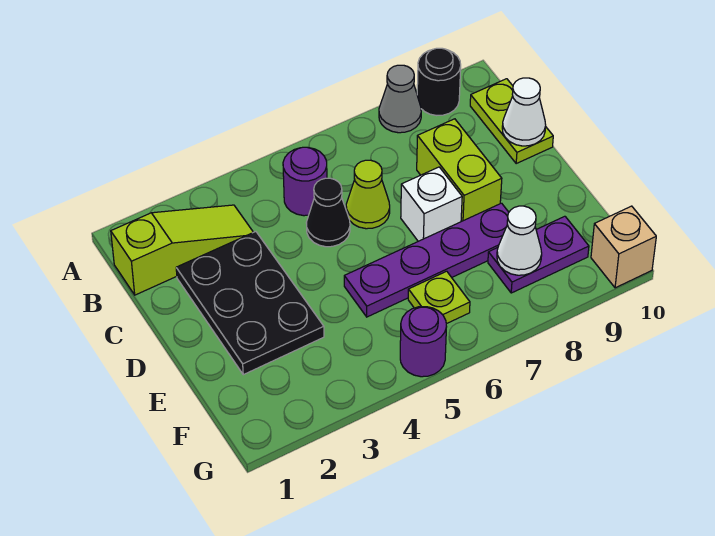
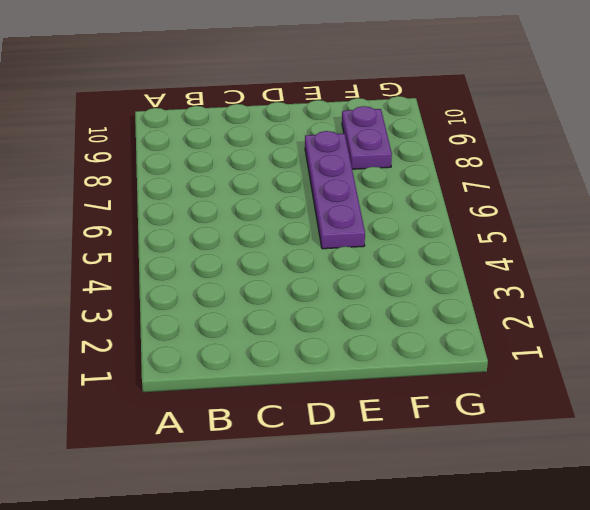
none -> grey cone A8 level 1
none -> black round brick A9 level 1
none -> lime slope B1:B3 level 1 top 1

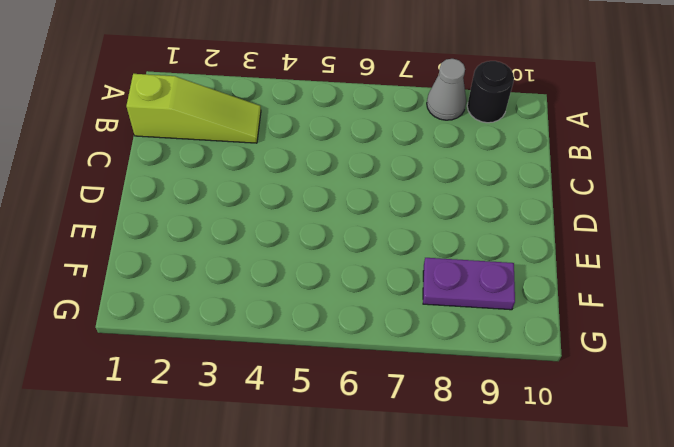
none -> purple round brick B5 level 1
none -> lime plate B10:C10 level 1
none -> black plate C2:E3 level 1

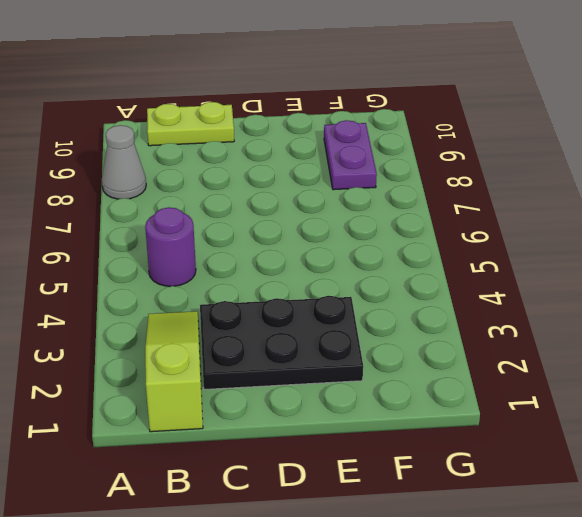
none -> black round brick A9 level 1
none -> black cone C5 level 1
none -> lime cone C6 level 1

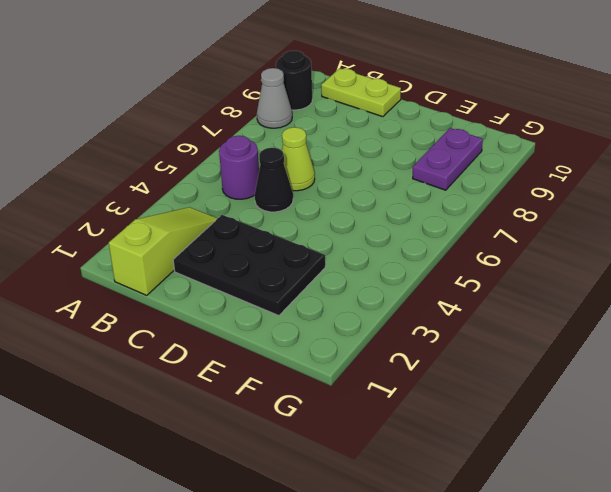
none -> lime brick C8:D8 level 1
none -> white brick D7 level 1
none -> purple plate E5:E8 level 1

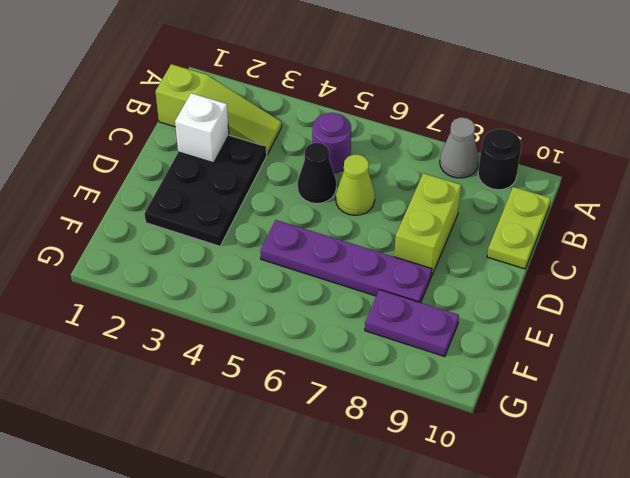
white brick C2 level 2 -> white brick D7 level 1
none -> lime plate F6 level 1
none -> purple round brick G5 level 1
none -> tan brick G10 level 1

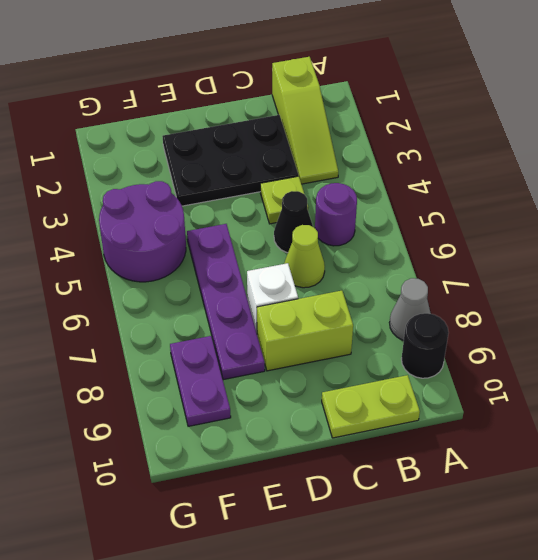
lime plate C4 level 1 -> lime plate F6 level 1
purple round brick F4:G5 level 1 -> purple round brick G5 level 1
none -> tan brick G10 level 1
none -> white cone C10 level 2
none -> white cone F8 level 2

